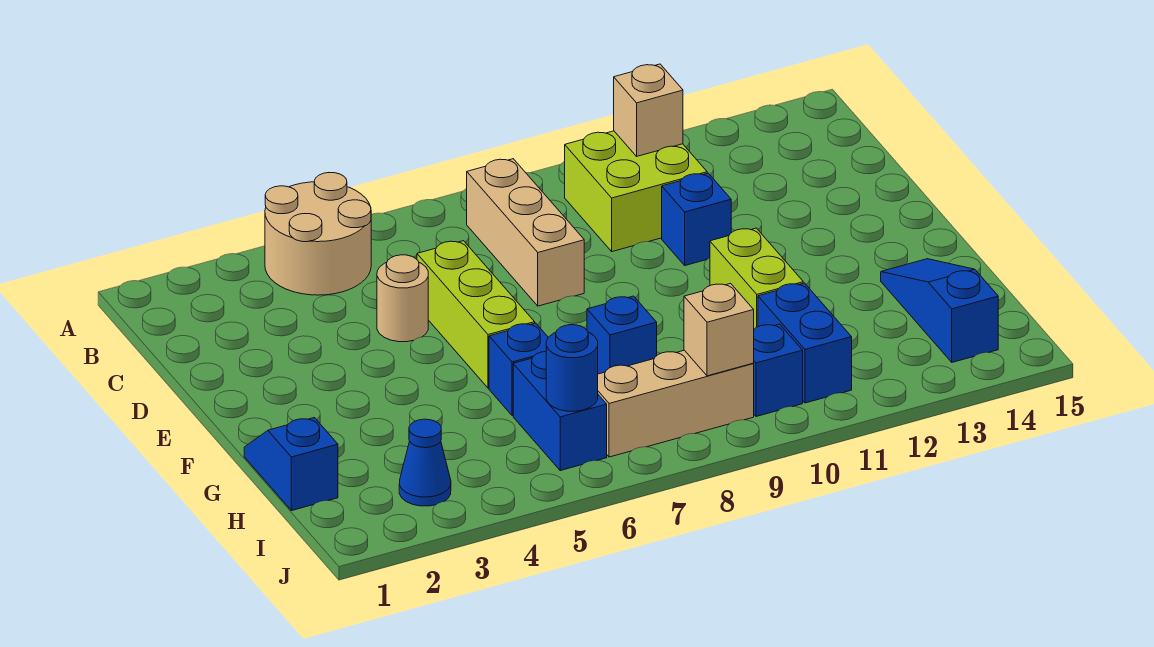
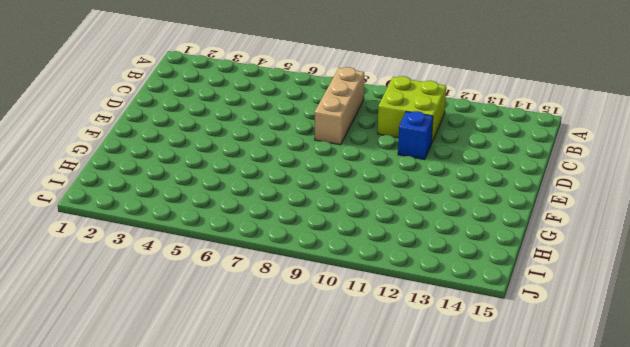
none -> tan round brick A4:B5 level 1
none -> tan round brick D5 level 1
none -> lime brick D6:F6 level 1

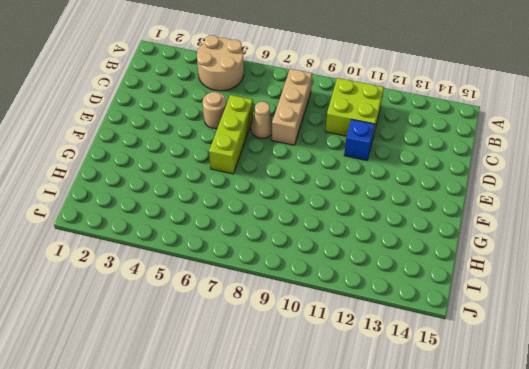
tan cone D7 level 1 -> none
none -> lime brick F11:G11 level 1
none -> blue slope G1:H1 level 1 top H
none -> blue brick G6 level 1

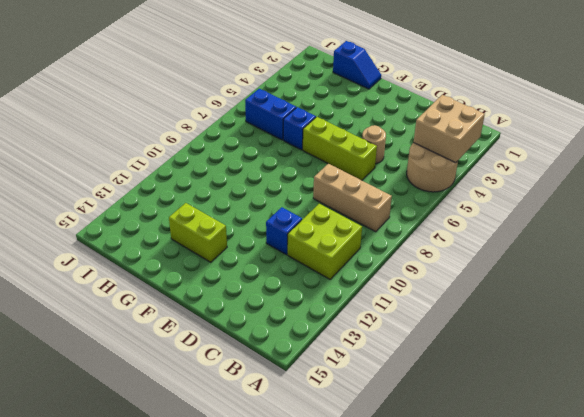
tan brick A3:B4 level 2 -> none
lime brick F13:G13 level 1 -> lime brick F11:G11 level 1
none -> blue brick G8 level 1
none -> blue slope G14:I14 level 1 top I
none -> blue brick H11:I11 level 1

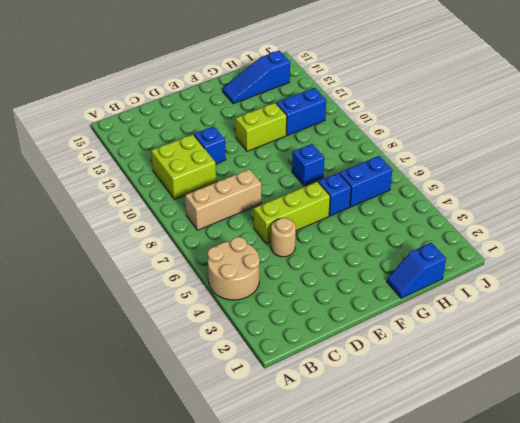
none -> blue cone I3 level 1
none -> tan brick I7:I9 level 1
none -> blue brick I10 level 1

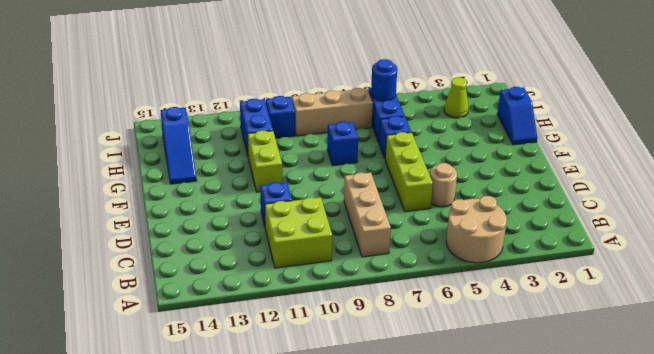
lime cone I3 level 1 -> blue cone I3 level 1
none -> tan brick B11 level 2
none -> tan brick I9 level 2

